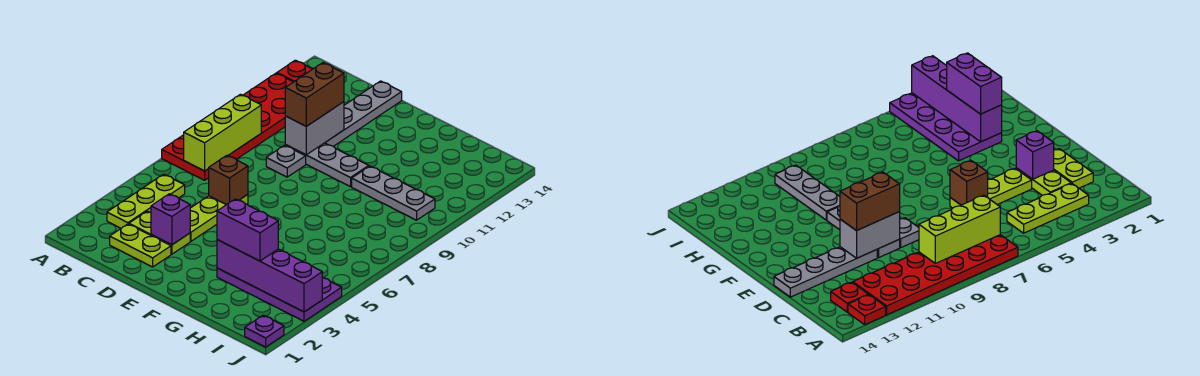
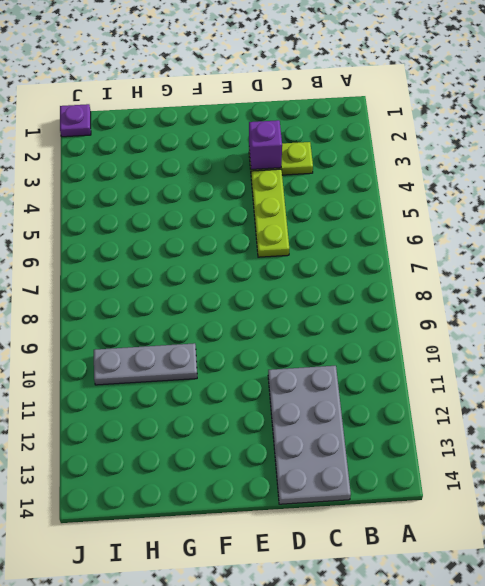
grey plate C11:D14 level 1 -> grey plate D11:D14 level 1
none -> red plate A7:B12 level 1
none -> red plate A13 level 1
none -> lime plate B3:B5 level 1

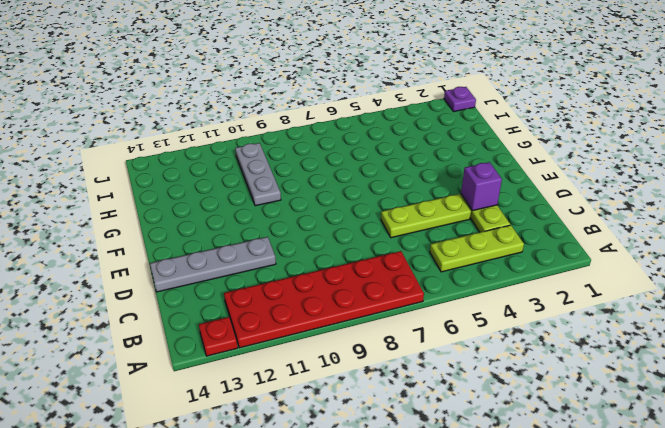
none -> red plate B13 level 1
none -> lime plate C2:D2 level 1
none -> grey plate D9 level 1

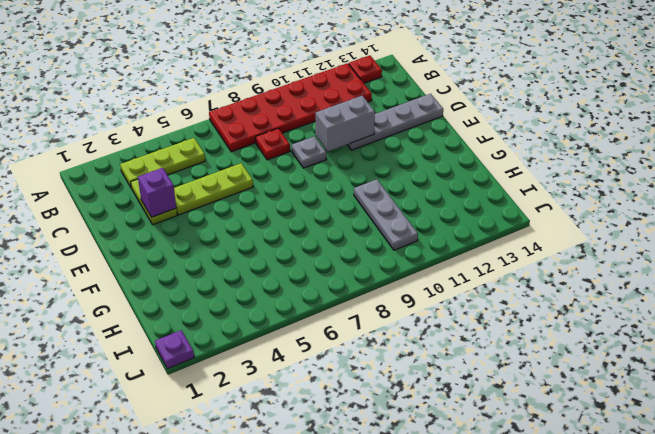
red plate C8 level 1 -> red plate B13 level 1
none -> lime plate C2:D2 level 1
none -> grey plate D10:F10 level 1
none -> purple plate G3:J4 level 1

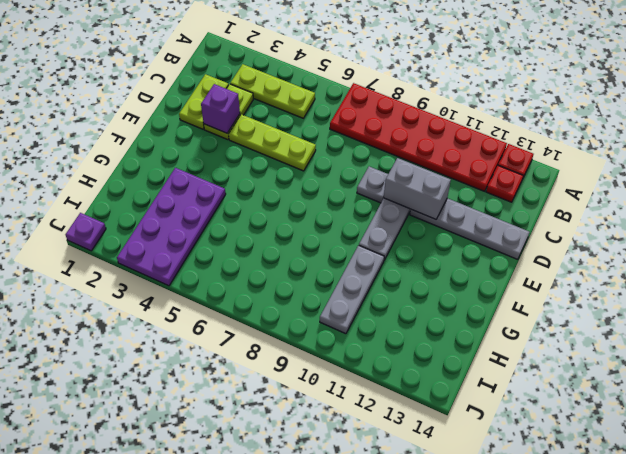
none -> lime brick B7:B9 level 2
none -> brown brick D6 level 2
none -> purple brick G3:J3 level 2

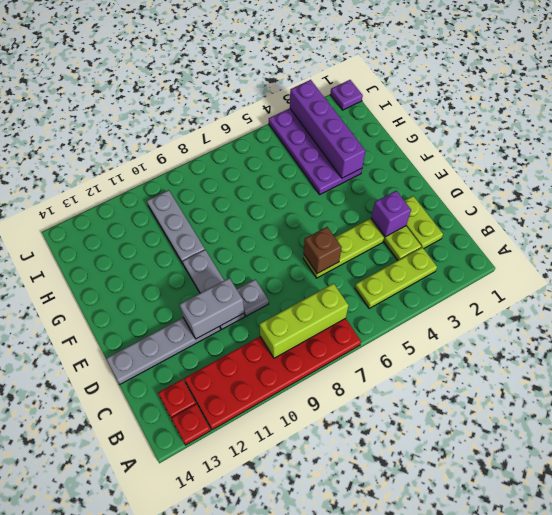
none -> brown brick D10:D11 level 3
none -> purple brick G3:H3 level 3

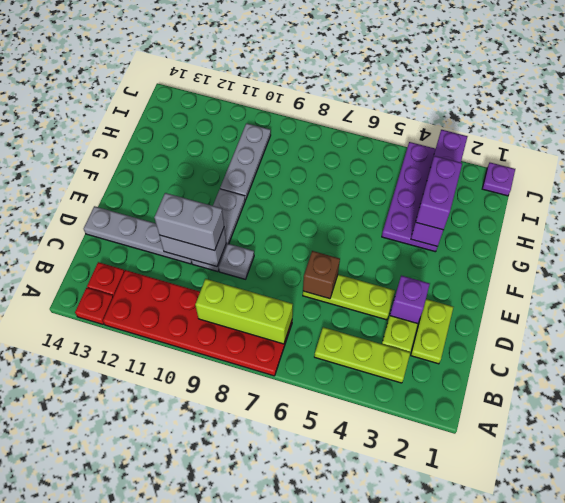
grey brick D10:D11 level 3 -> brown brick D10:D11 level 3

